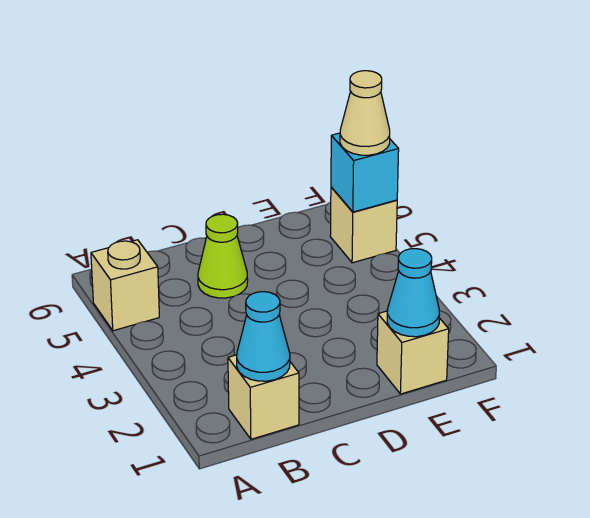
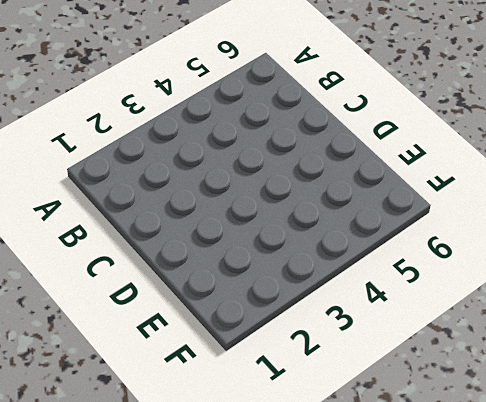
none -> tan brick A5 level 1
none -> tan brick B1 level 1

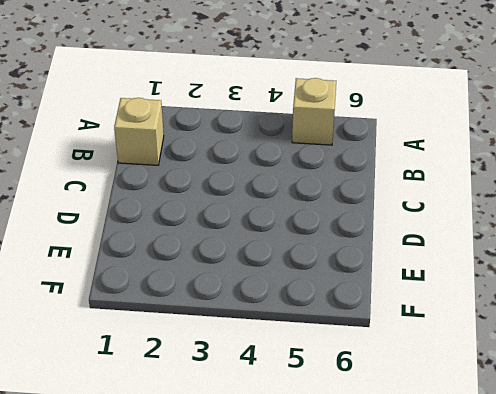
none -> lime cone C5 level 1
none -> tan brick E1 level 1

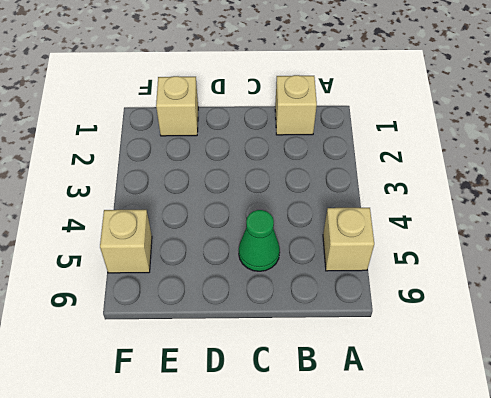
green cone C5 level 1 -> lime cone C5 level 1
none -> cyan cone B1 level 2
none -> cyan cone E1 level 2

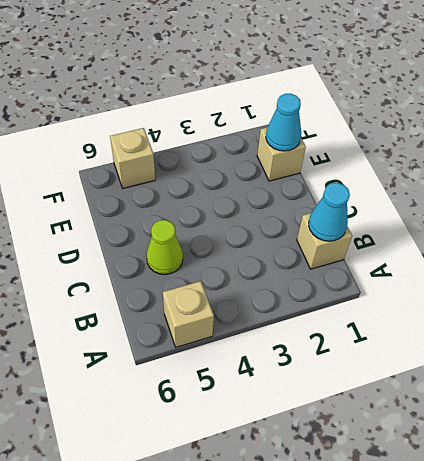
none -> cyan brick F5 level 2
none -> tan cone F5 level 3

